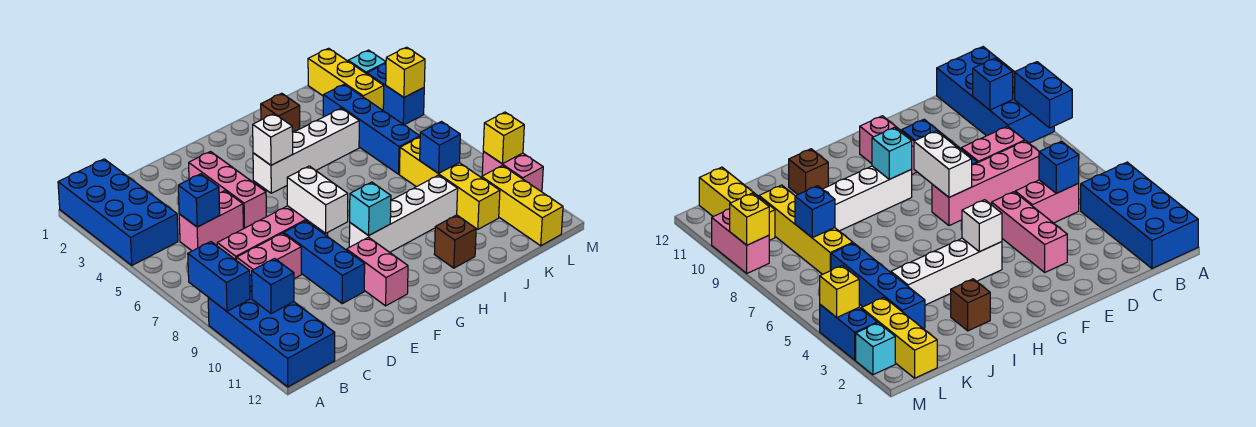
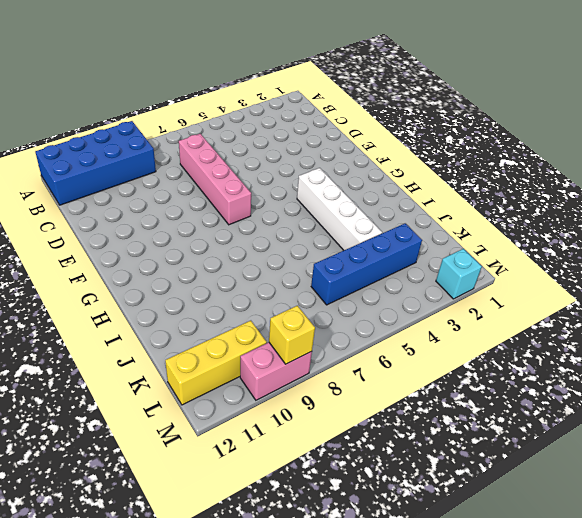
none -> blue brick A1:B4 level 1
none -> pink brick C5:D5 level 1
none -> pink brick C8:D8 level 1

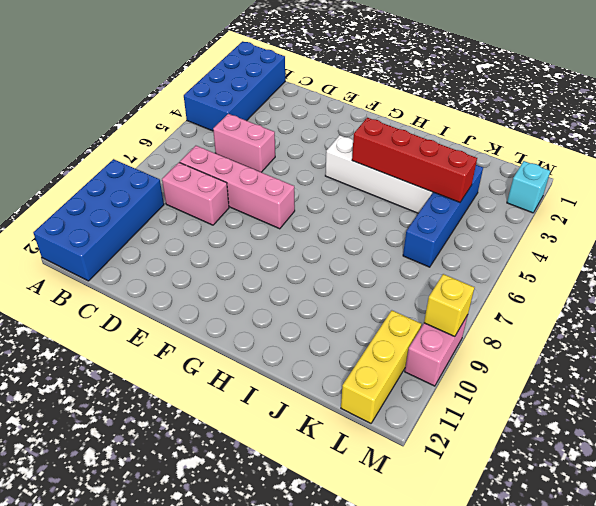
red brick H4:K4 level 2 -> none
none -> pink brick E3:E5 level 1
none -> blue brick E8:E10 level 1
none -> pink brick F10:F11 level 1

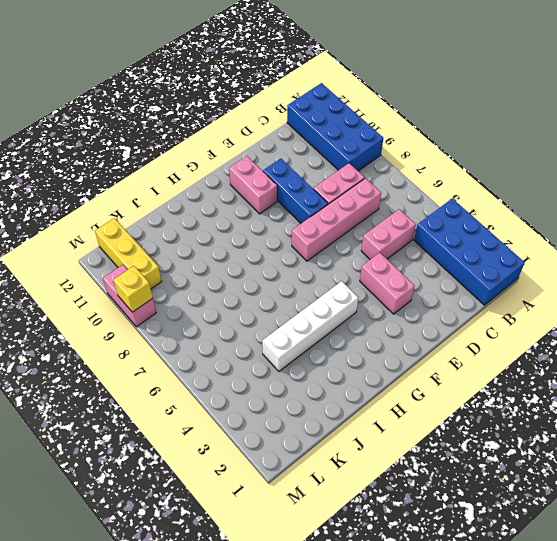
pink brick E3:E4 level 1 -> pink brick E3:E5 level 1
none -> white brick G9:J9 level 1
none -> brown brick I2 level 1
none -> brown brick I11 level 1

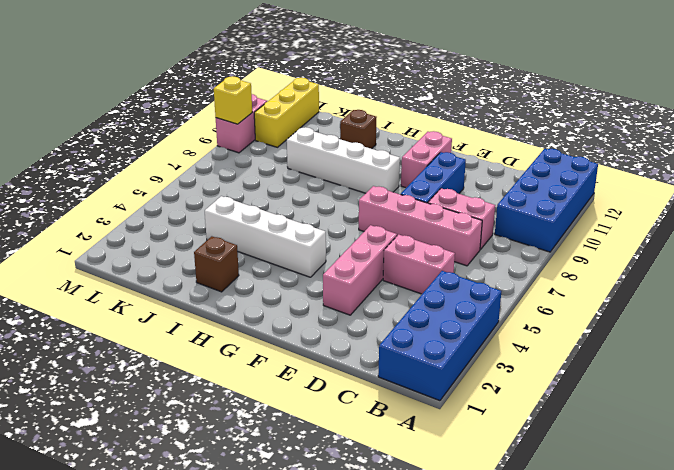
none -> blue brick K3:K6 level 1
none -> yellow brick K7:K10 level 1
none -> yellow brick L1:L3 level 1

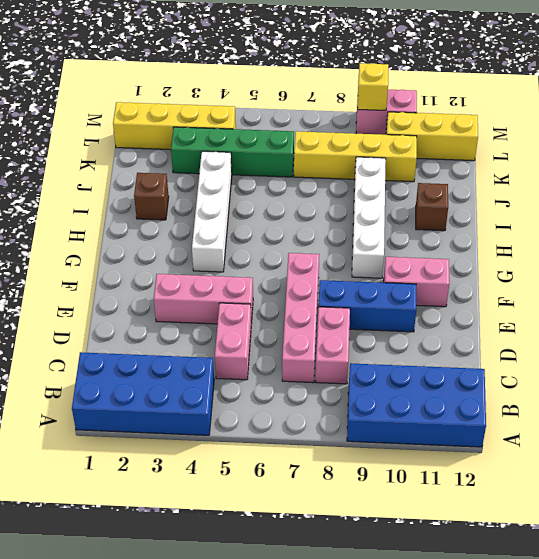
green brick K3:K6 level 1 -> blue brick K3:K6 level 1
yellow brick L1:L4 level 1 -> yellow brick L1:L3 level 1
none -> cyan brick M2 level 1
none -> blue brick M3:M4 level 1
none -> blue brick A8:A9 level 2

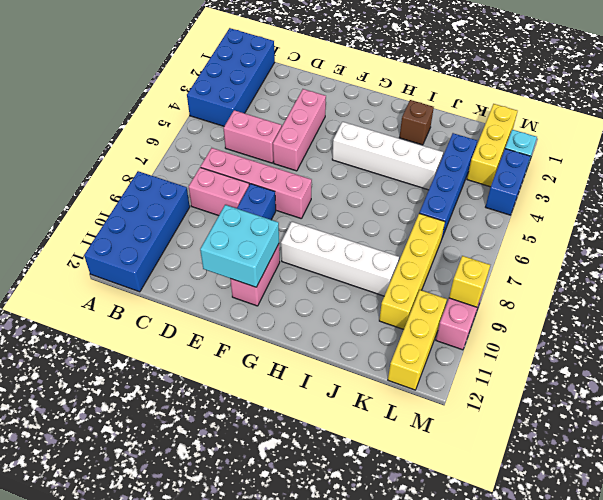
cyan brick E10:F11 level 2 -> none
none -> brown brick I11 level 1
none -> blue brick A8:A9 level 2
none -> blue brick B10 level 2

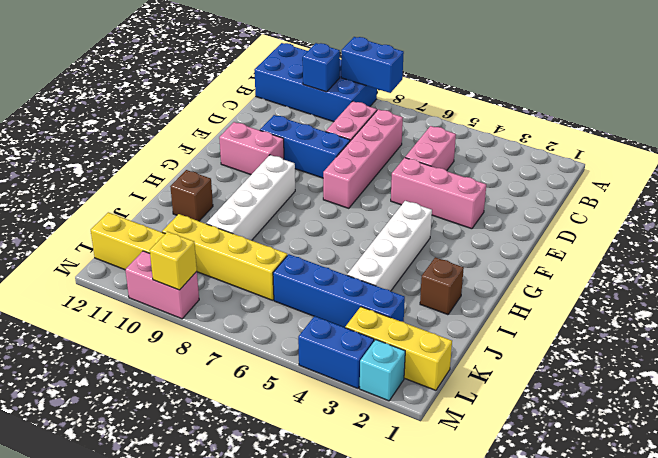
none -> blue brick A1:B4 level 1
none -> blue brick C5 level 2
none -> white brick F7:F8 level 2

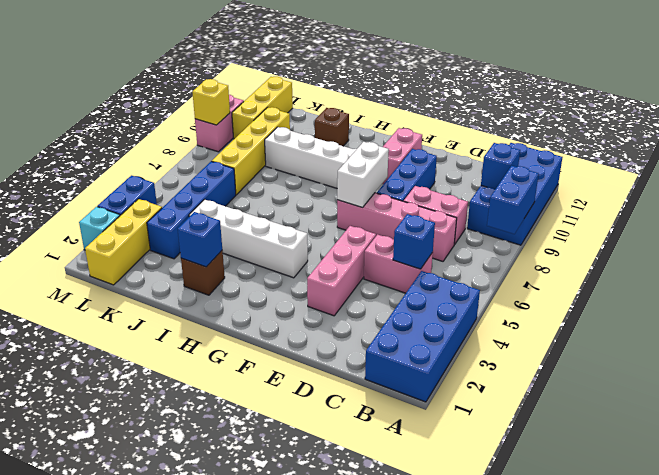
blue brick I2 level 2 -> blue brick K8 level 2
none -> white brick G4 level 2
none -> cyan brick G9 level 2
none -> yellow brick M4 level 2

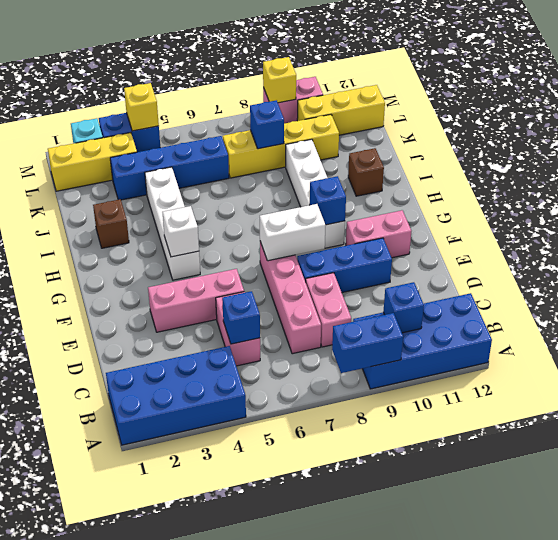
blue brick G9 level 2 -> cyan brick G9 level 2

